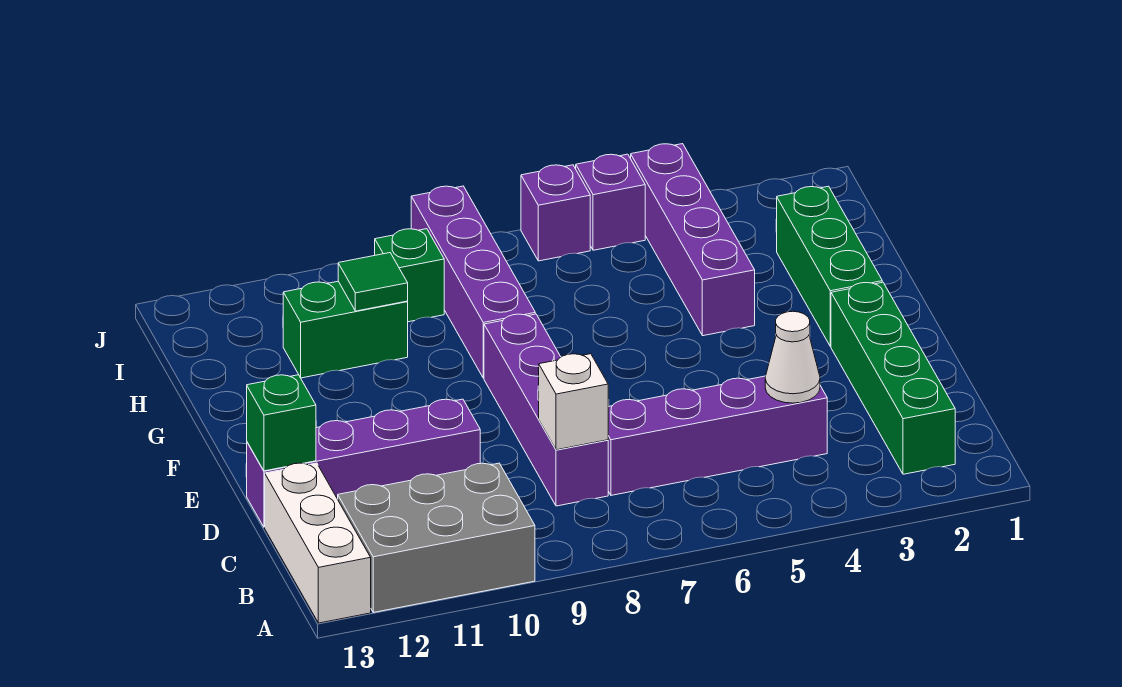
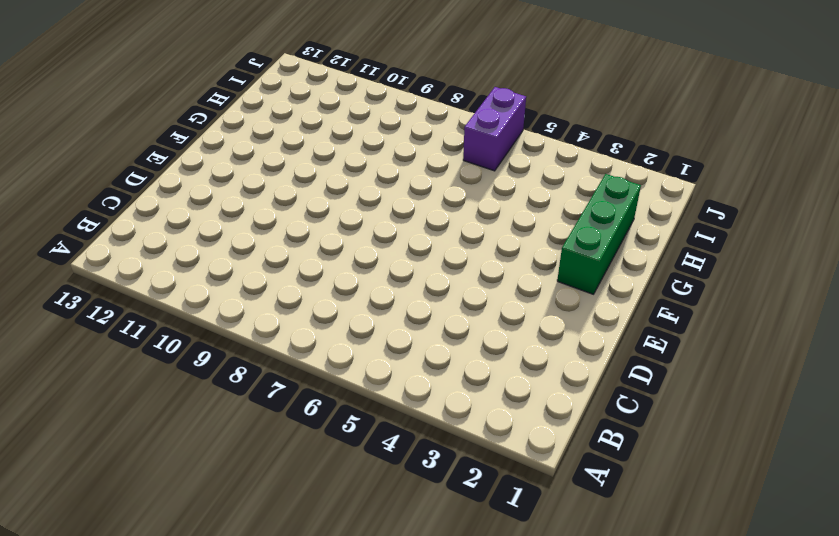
purple brick I6:J6 level 1 -> purple brick J6 level 1
none -> grey brick A10:B12 level 1
none -> white brick A13:C13 level 1
none -> green brick B2:E2 level 1

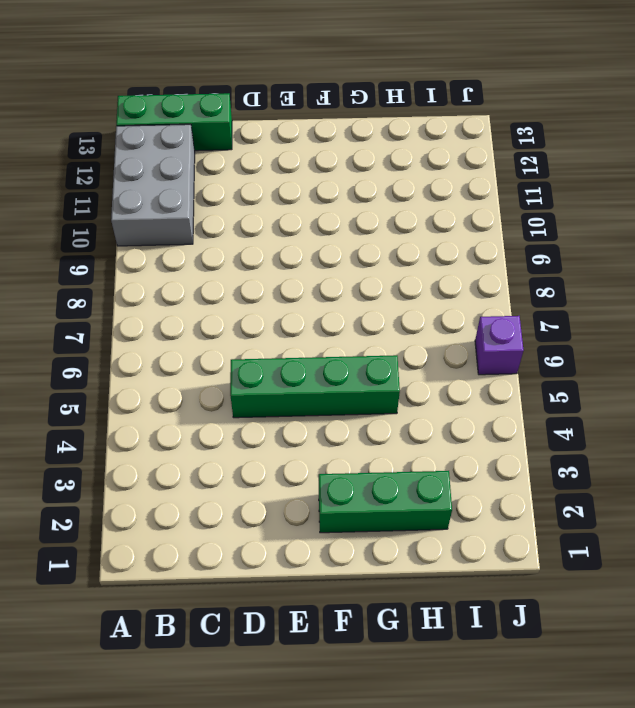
green brick A13:C13 level 1 -> white brick A13:C13 level 1
green brick D5:G5 level 1 -> green brick B2:E2 level 1
none -> purple brick C4:C7 level 1
none -> purple brick C8:F8 level 1
none -> purple brick D10:D13 level 1

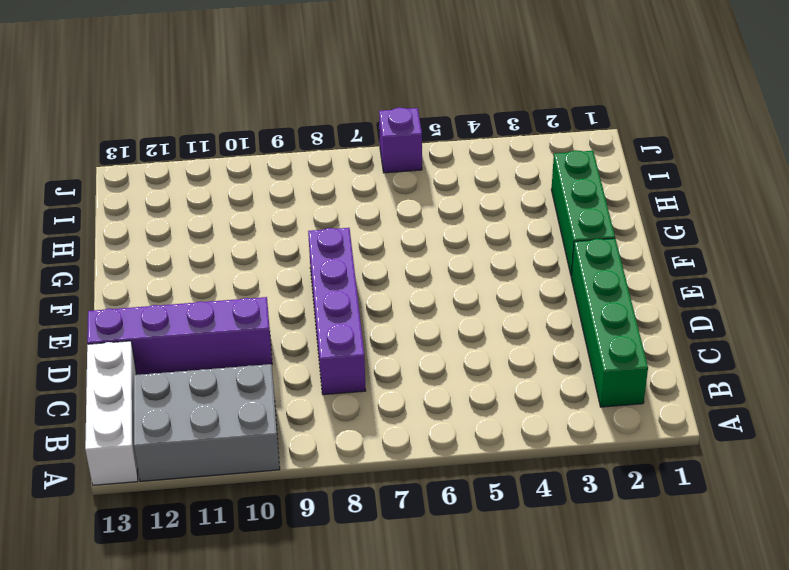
none -> purple brick C4:C7 level 1
none -> purple brick G4:J4 level 1
none -> purple brick G8:J8 level 1

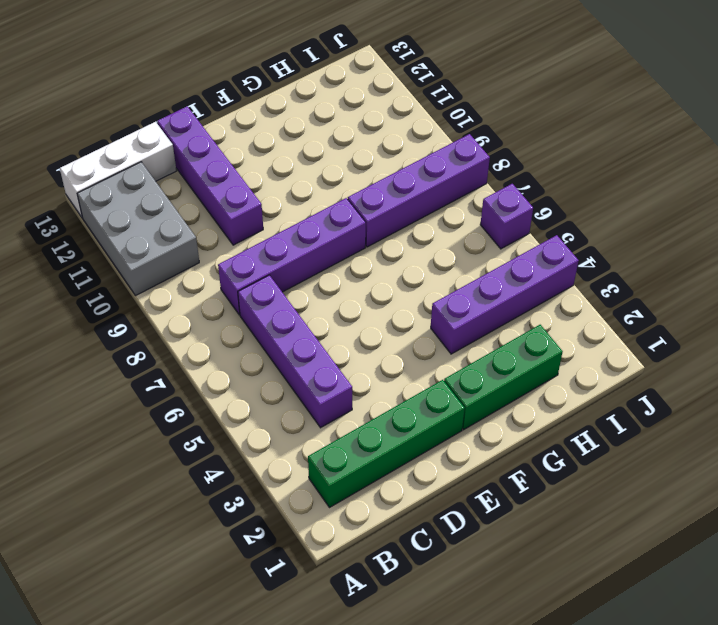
none -> green brick H10:H11 level 1
none -> green brick I9 level 1
none -> purple brick J5 level 1

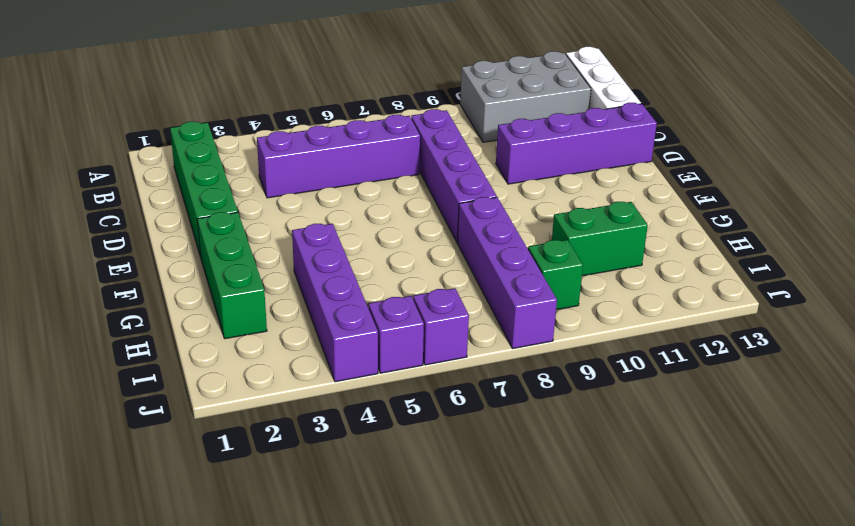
none -> white cone C4 level 2
none -> white brick C8 level 2
none -> green brick D13 level 2

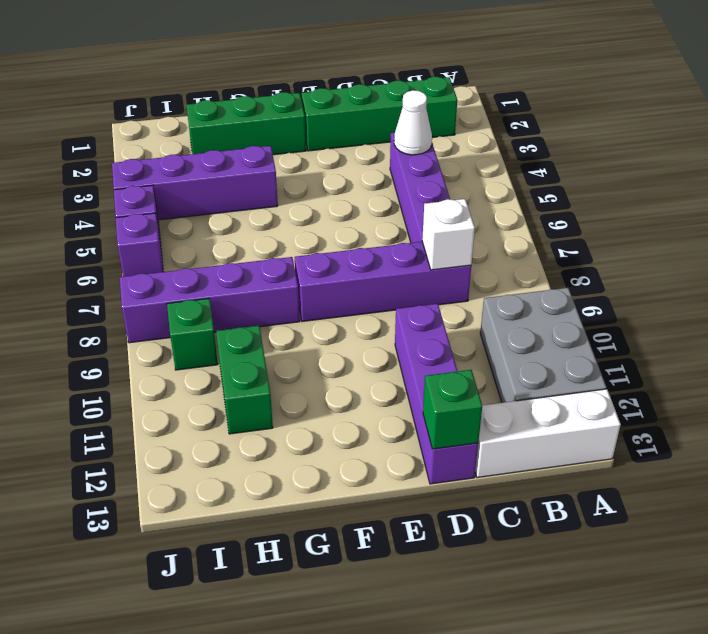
none -> green tile H10 level 2

